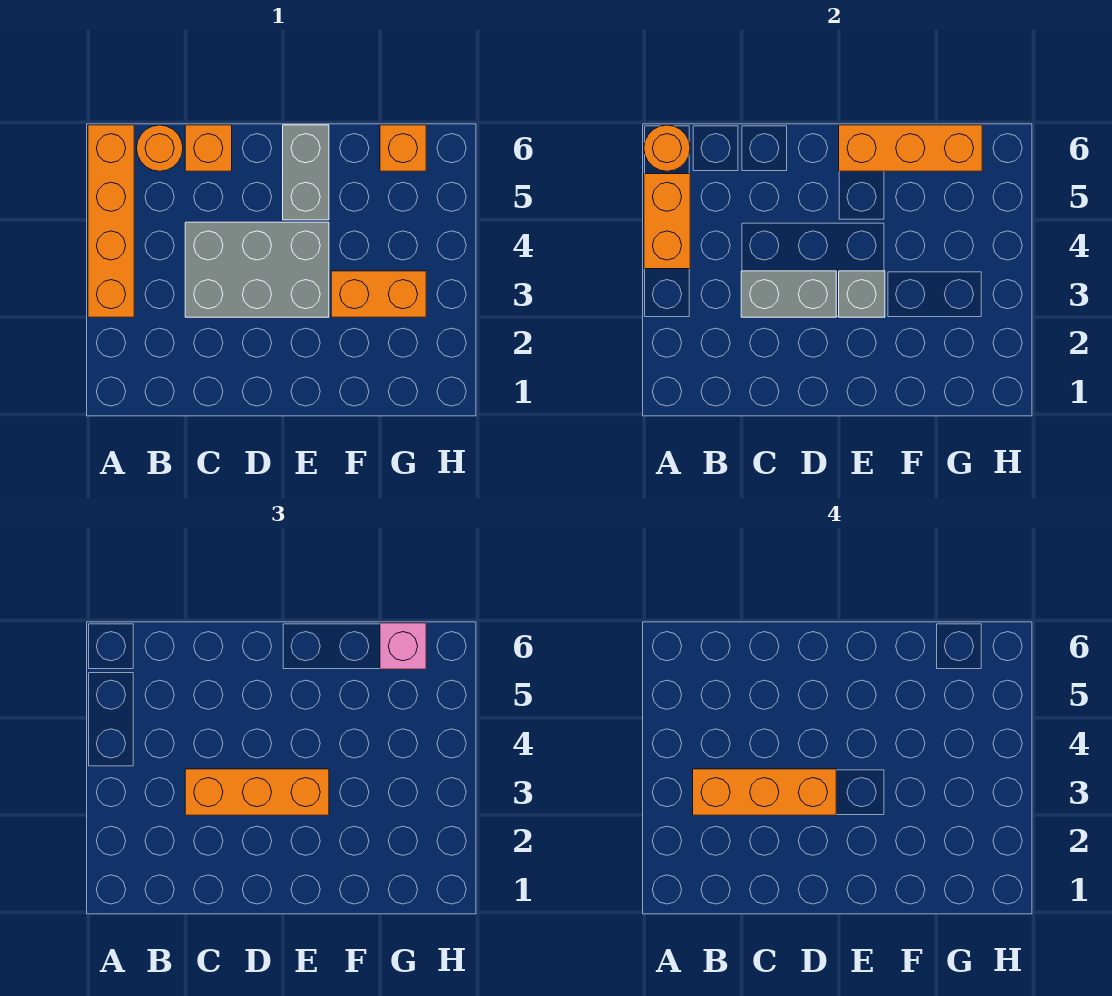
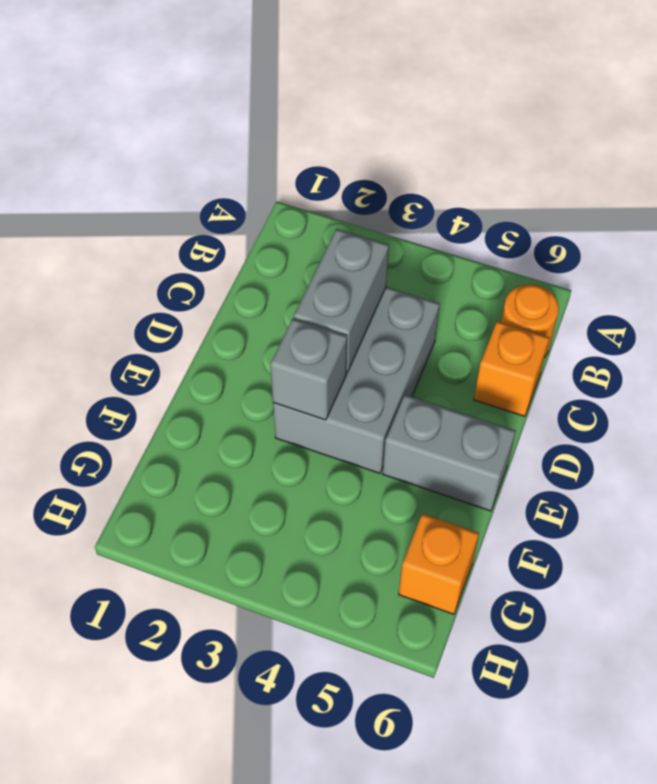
none -> orange brick A3:A6 level 1
none -> orange brick F3:G3 level 1
none -> orange brick A4:A5 level 2

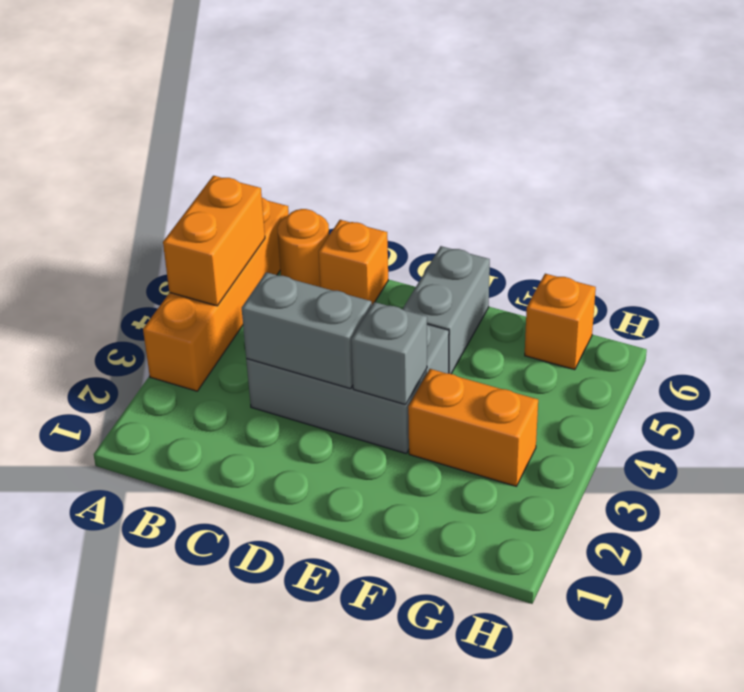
none -> orange round brick A6 level 2
none -> orange brick E6:G6 level 2
none -> orange brick C3:E3 level 3

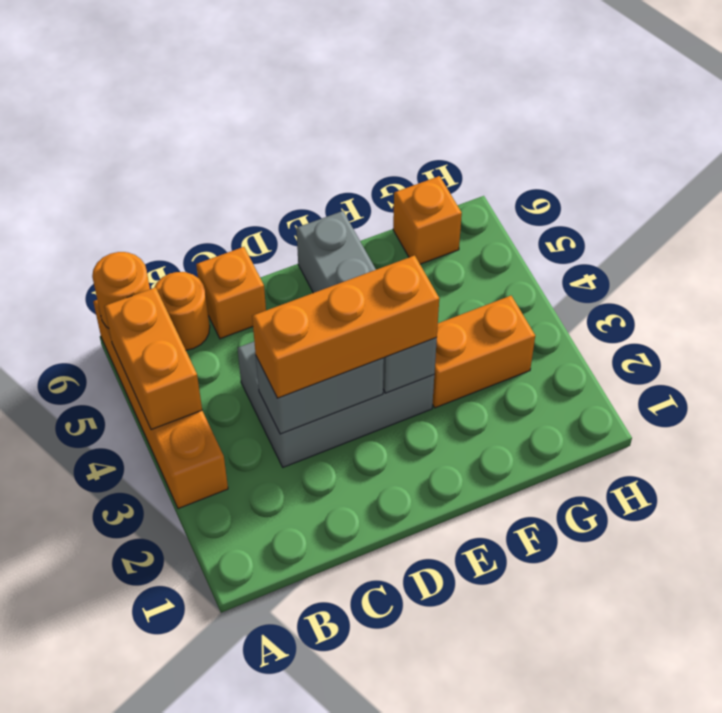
none -> orange brick E6:G6 level 2
none -> pink brick G6 level 3
none -> orange brick B3:D3 level 4

